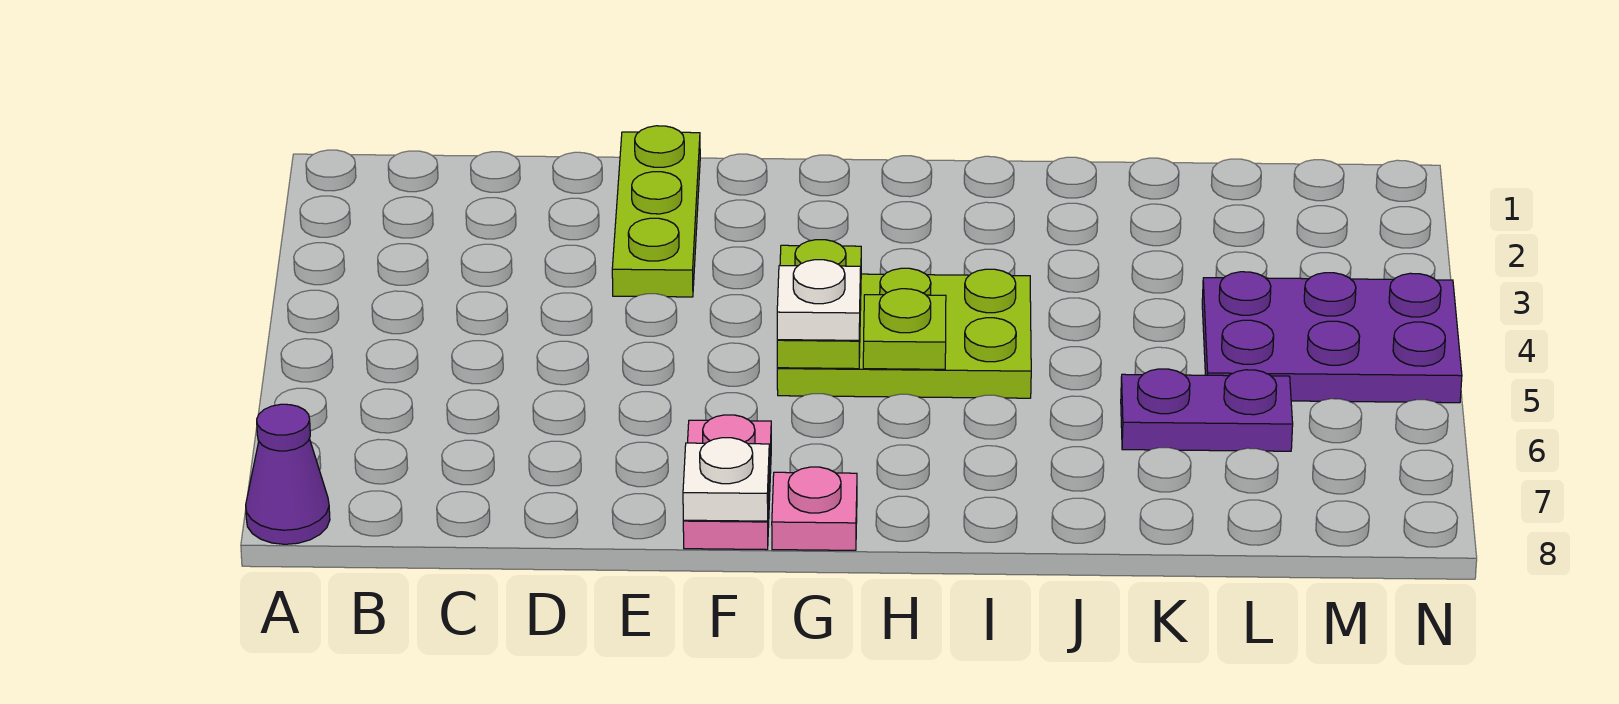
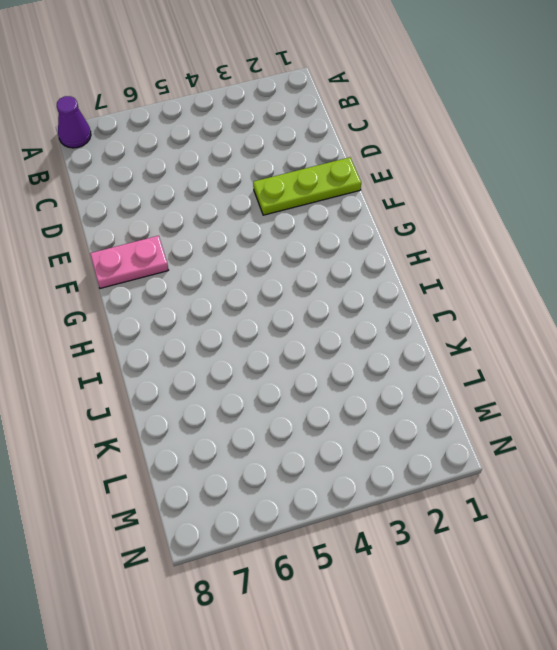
none -> lime plate G4:I5 level 1
none -> pink plate G8 level 1

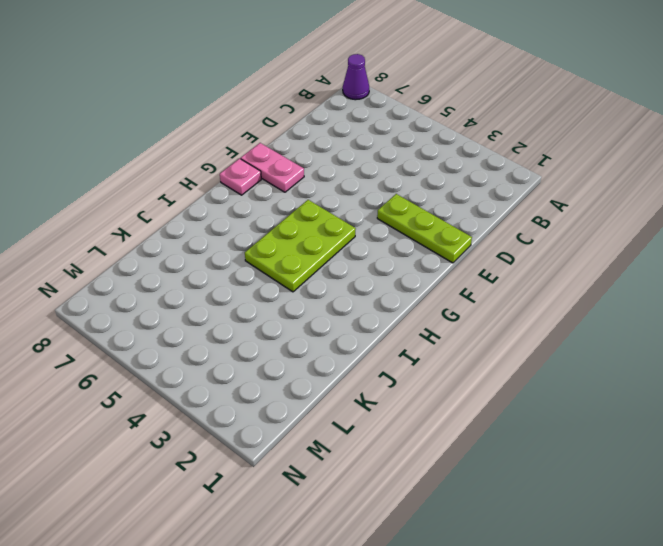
none -> purple plate K6:L6 level 1
none -> purple plate L4:N5 level 1

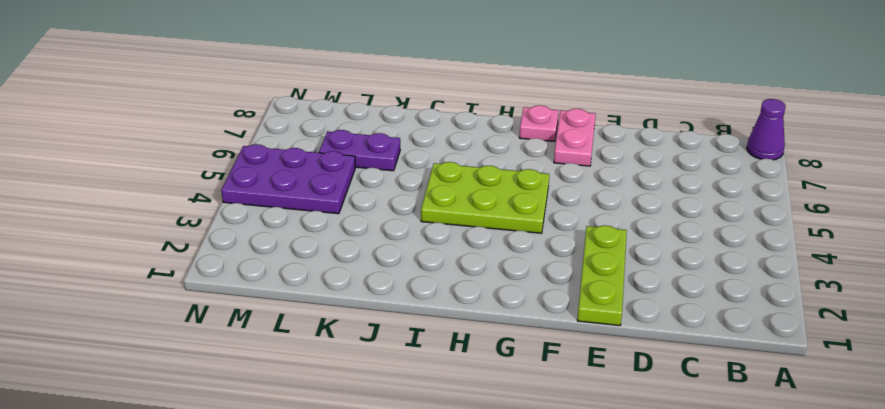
none -> white plate F8 level 2
none -> lime plate G4:G5 level 2

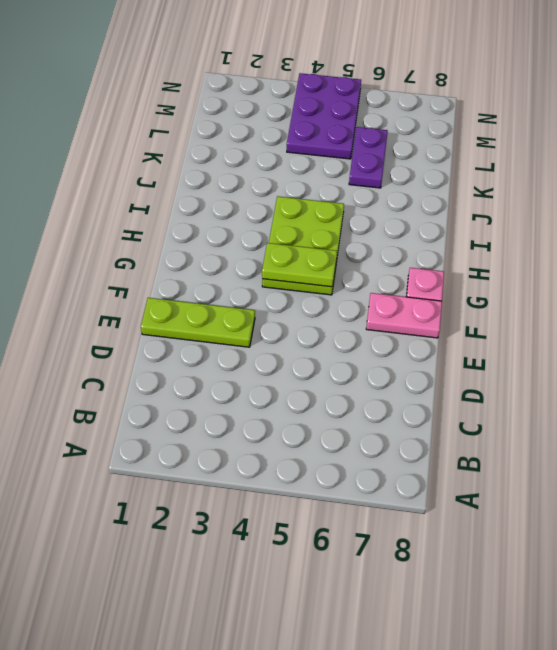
none -> purple cone A8 level 1
none -> white plate F8 level 2

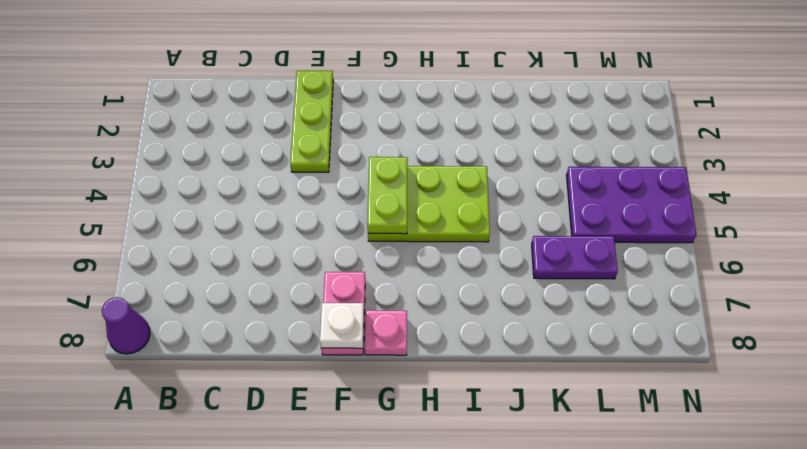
none -> lime plate H5 level 2
none -> white plate G5 level 3

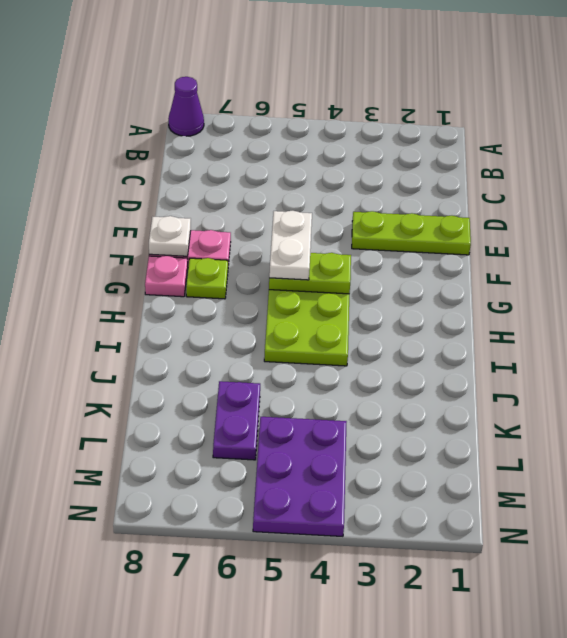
white plate F5:G5 level 3 -> white plate G5 level 3
lime plate G7 level 1 -> lime plate H5 level 2

